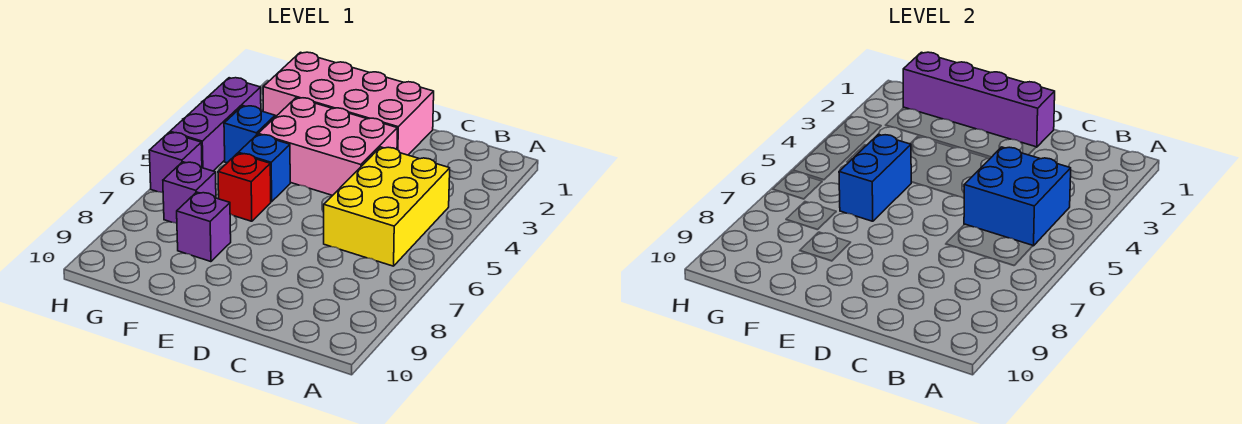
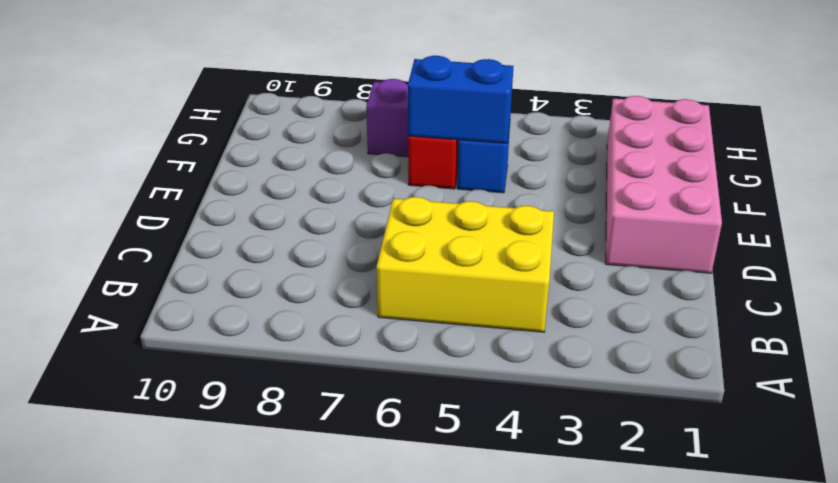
none -> pink brick D3:F4 level 1
none -> purple brick F8 level 1
none -> blue brick G4 level 1

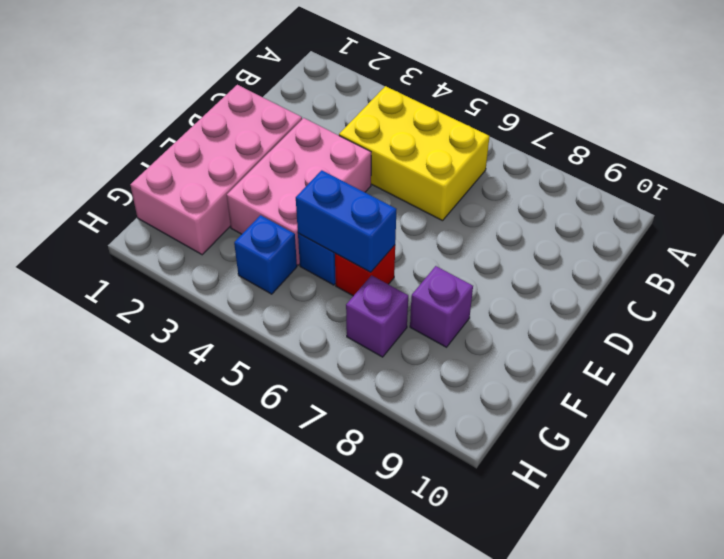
none -> purple brick H3:H5 level 1
none -> purple brick H6 level 1
none -> blue brick B4:C5 level 2

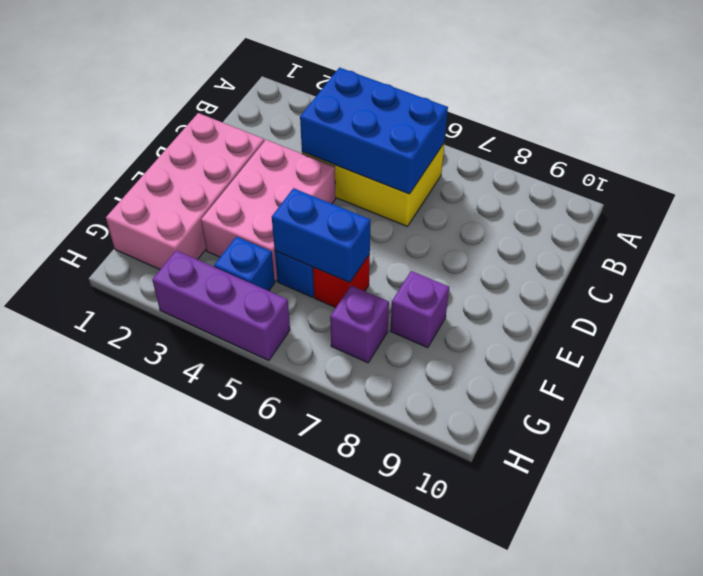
blue brick B4:C6 level 2 -> blue brick B4:C5 level 2
none -> purple brick H6 level 1
none -> purple brick D1:G1 level 2

